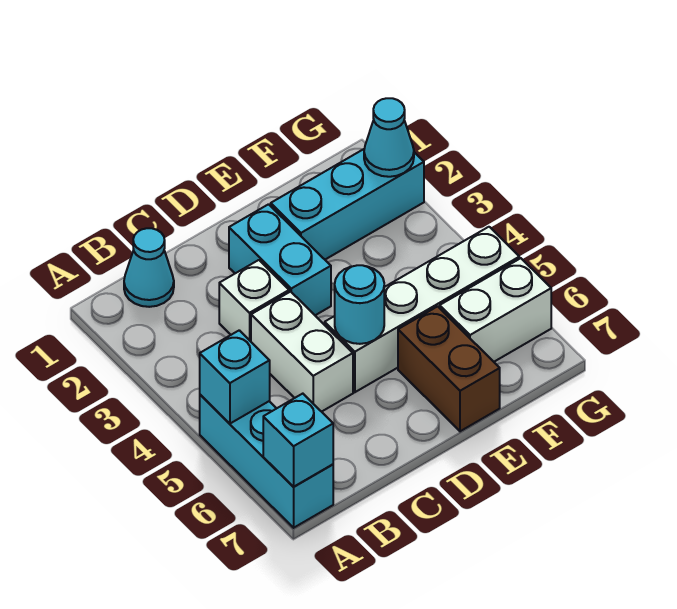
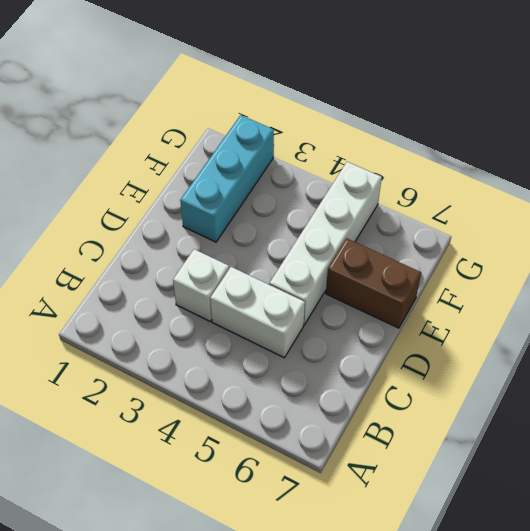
none -> cyan brick A5:A7 level 1
none -> cyan cone B1 level 1
none -> cyan brick D2:D3 level 1

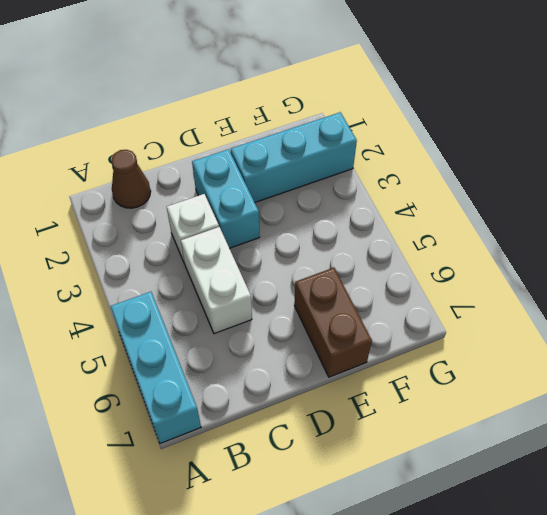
brown cone B1 level 1 -> cyan cone B1 level 1
none -> white brick D5:G5 level 1
none -> white brick F6:G6 level 1
none -> cyan brick A5 level 2

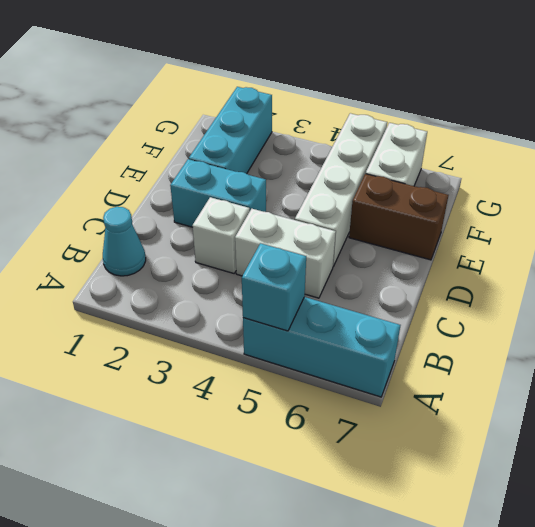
none -> cyan brick A7 level 2
none -> cyan round brick D5 level 2
none -> cyan cone G2 level 2

